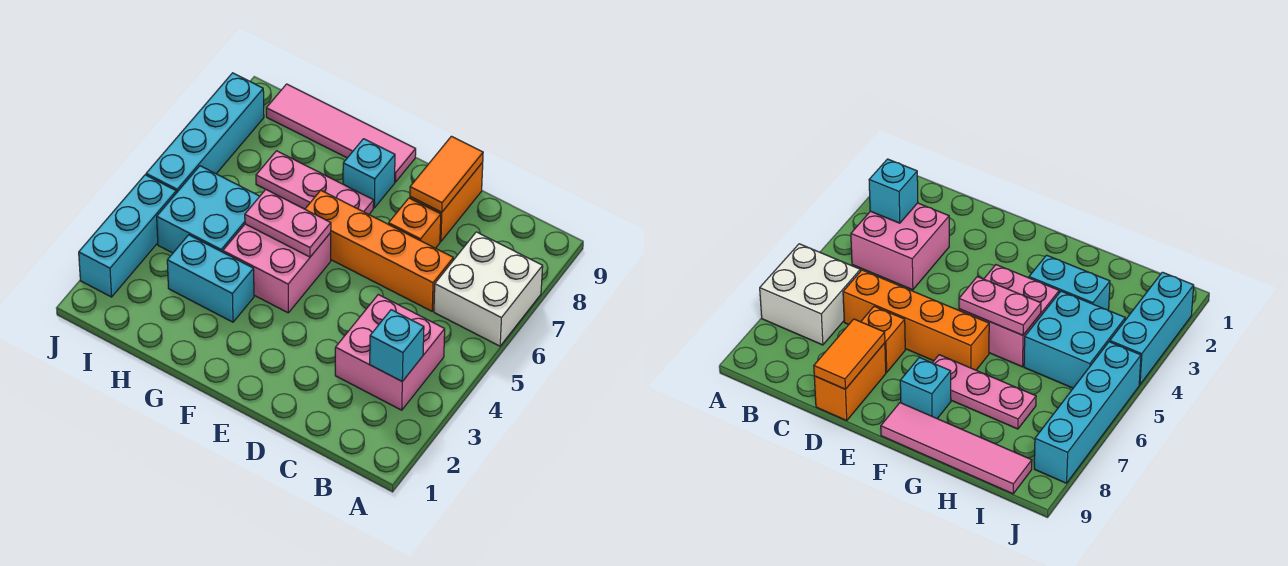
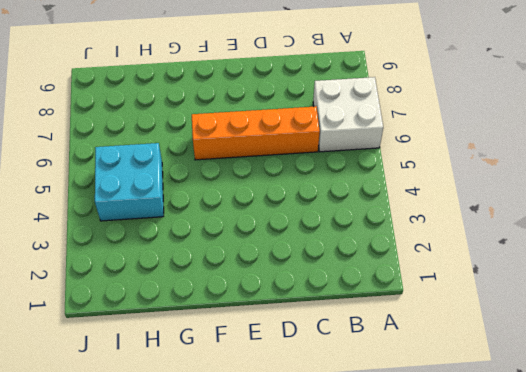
none -> pink brick B3:C4 level 1
none -> orange brick D7 level 1
none -> orange brick D8:D9 level 1

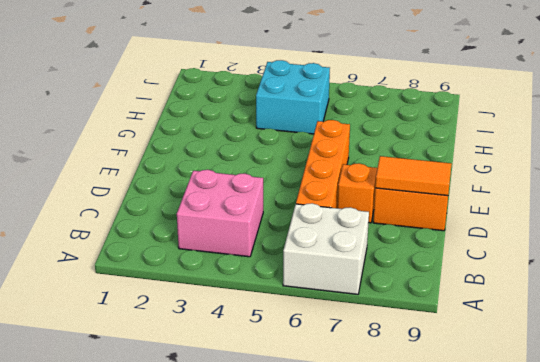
none -> pink brick F4:G5 level 1
none -> pink plate F7:H7 level 1
none -> cyan brick F8 level 1

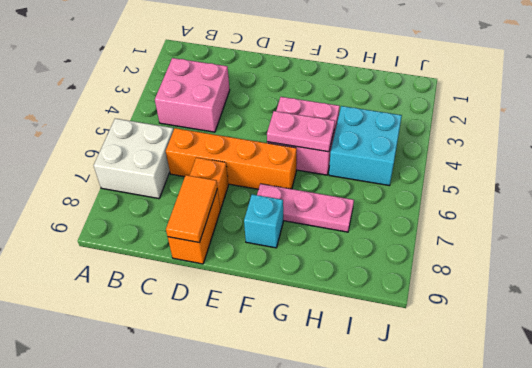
none -> pink tile F9:I9 level 1
none -> cyan brick G3:H3 level 1
none -> cyan brick J2:J4 level 1

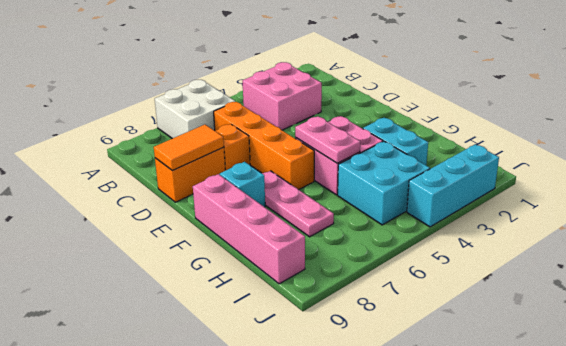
pink brick F9:I9 level 1 -> pink tile F9:I9 level 1
none -> cyan brick J5:J8 level 1
none -> cyan brick B3 level 2

